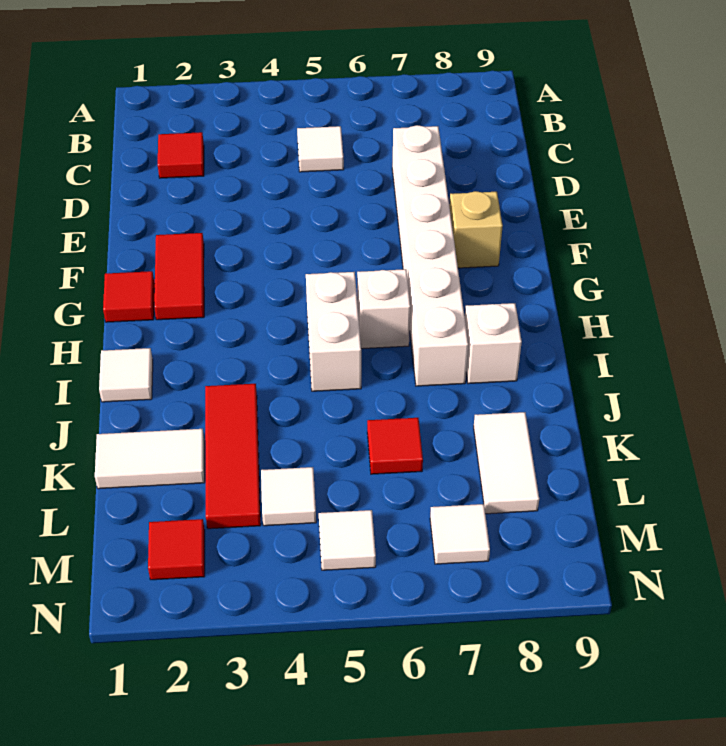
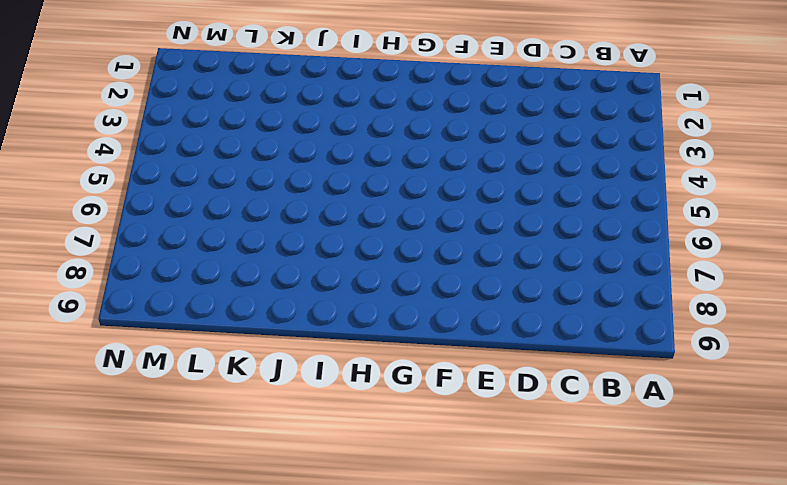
none -> red tile C2 level 1
none -> white tile C5 level 1
none -> white brick D7:I7 level 1

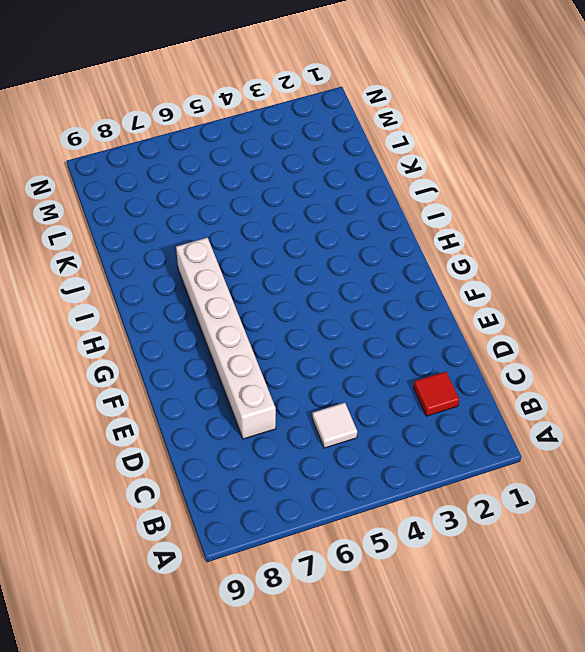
none -> red tile F2:G2 level 1
none -> tan brick F8 level 1
none -> red tile G1 level 1

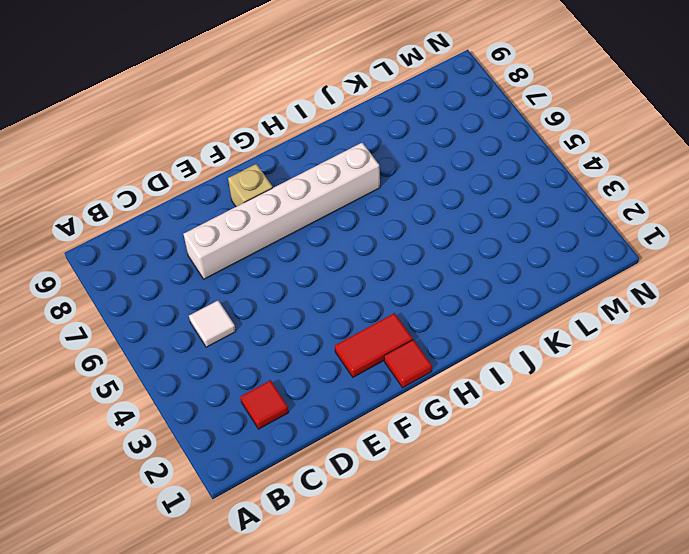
none -> white brick H5:I5 level 1
none -> white brick H6 level 1
none -> white tile I1 level 1

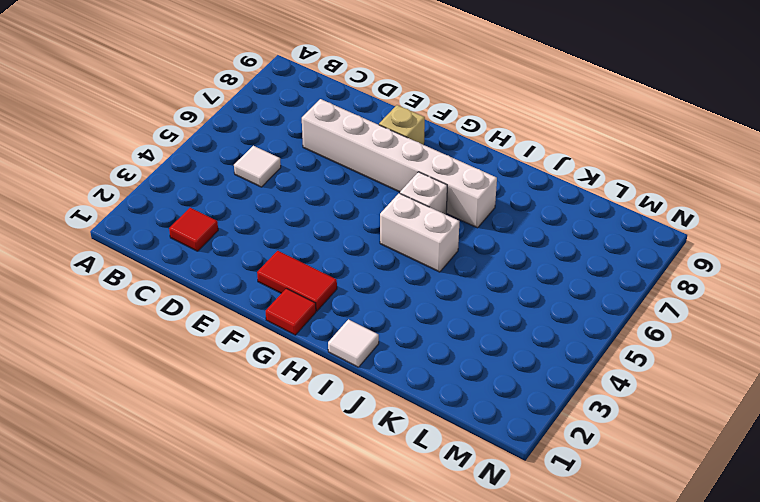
none -> white brick I8 level 1
none -> red tile J3:L3 level 1
none -> white tile K1:K2 level 1

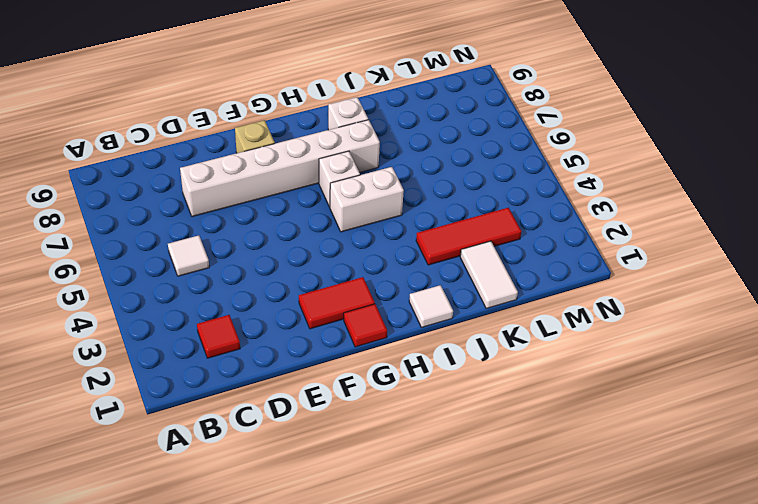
none -> red tile K6 level 1
none -> white tile K8:L8 level 1
none -> white tile L4 level 1

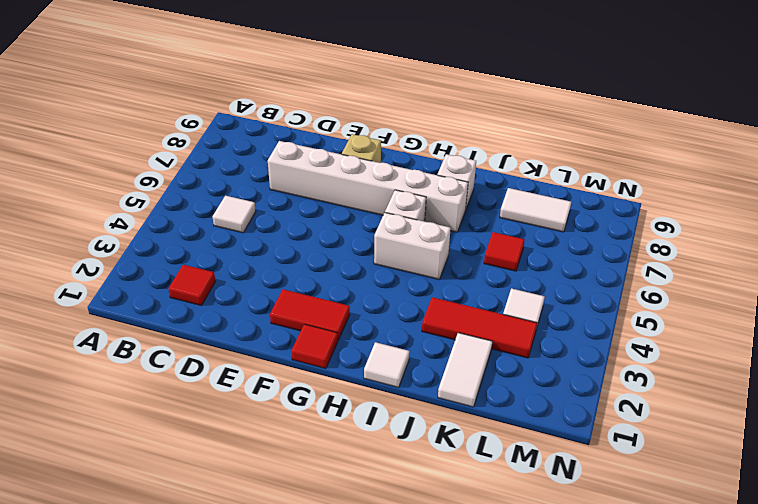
none -> red tile M2 level 1
none -> white tile M5 level 1
none -> white tile M7 level 1

